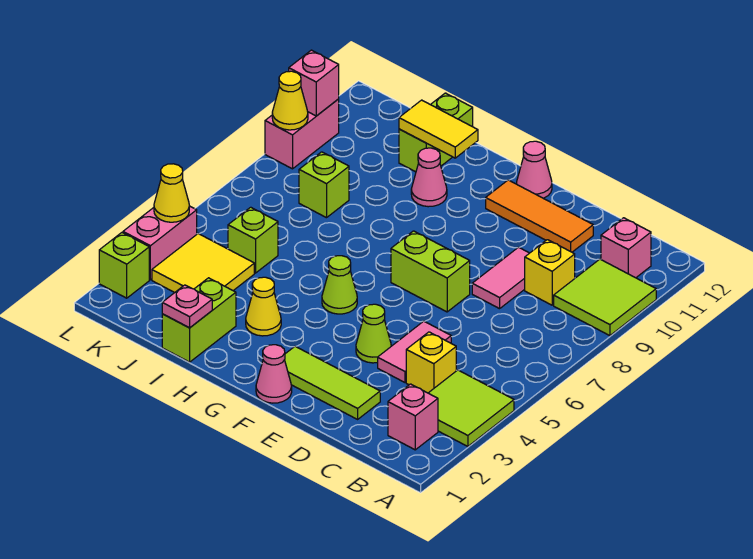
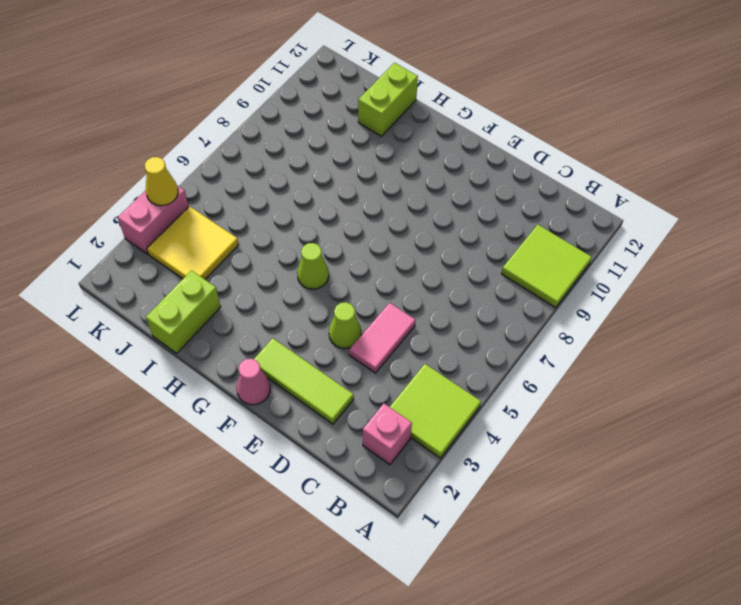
none -> pink brick B11 level 1
none -> yellow brick C4 level 1
none -> yellow brick C9 level 1
none -> pink tile D8:D9 level 1

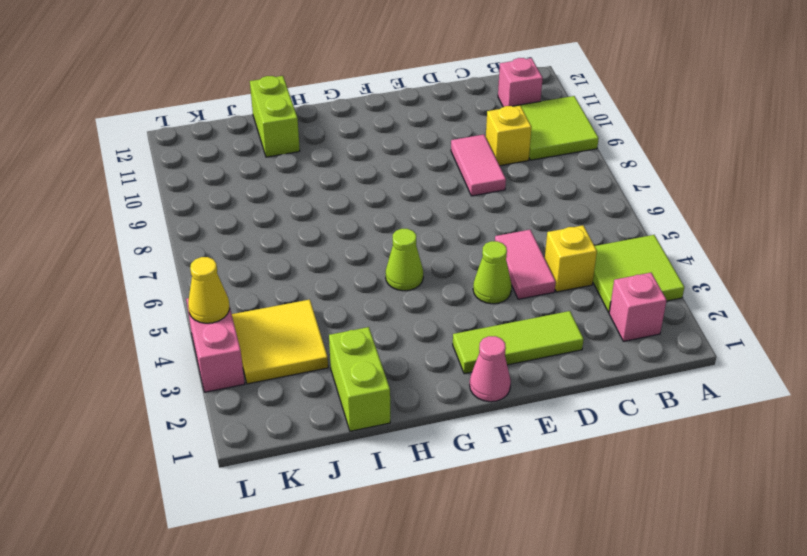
none -> orange tile D11:F11 level 1
none -> lime brick E7:F7 level 1
none -> pink cone F12 level 1
none -> yellow cone H3 level 1

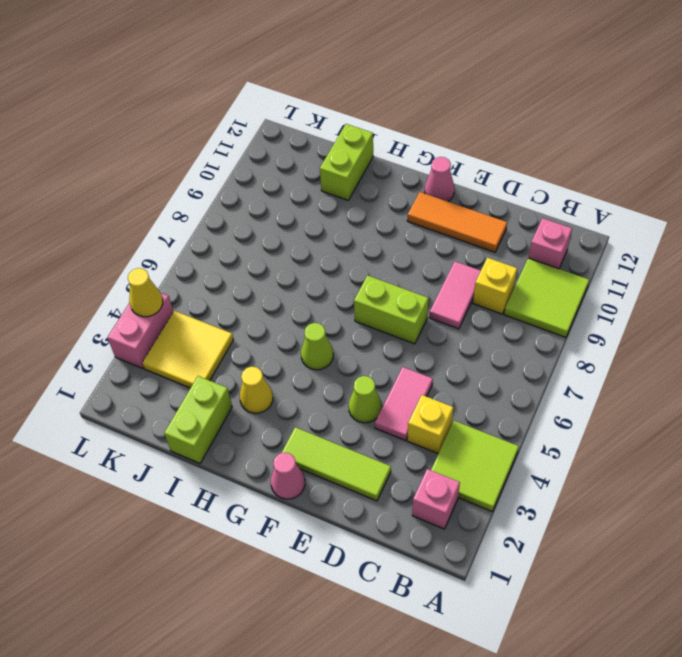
none -> pink cone H10 level 1
none -> lime brick J5 level 1
none -> lime brick J8 level 1
none -> lime brick L2 level 1

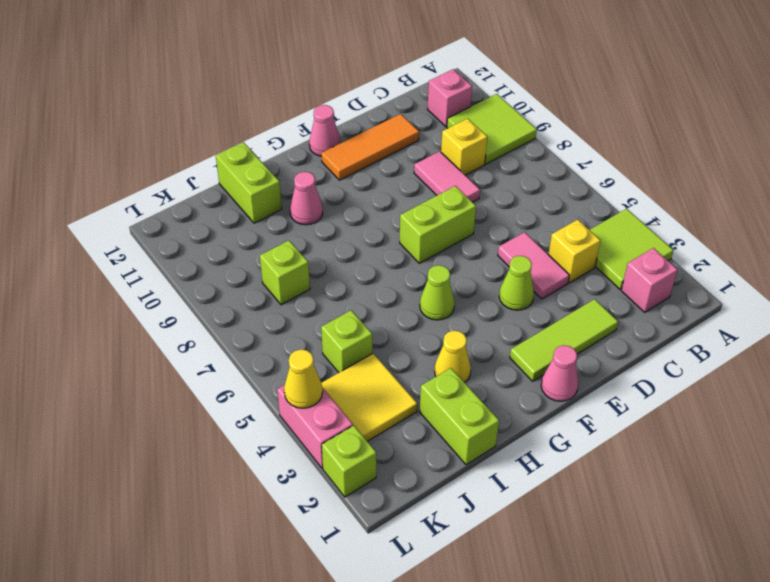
none -> pink brick L9:L10 level 1
none -> yellow tile H11:I11 level 2
none -> pink plate I1 level 2
none -> yellow cone L9 level 2

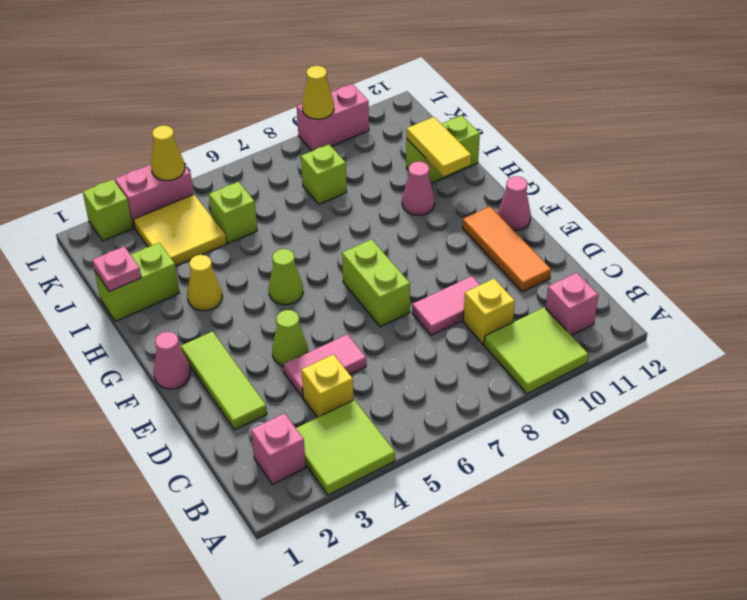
none -> pink brick L10 level 2

